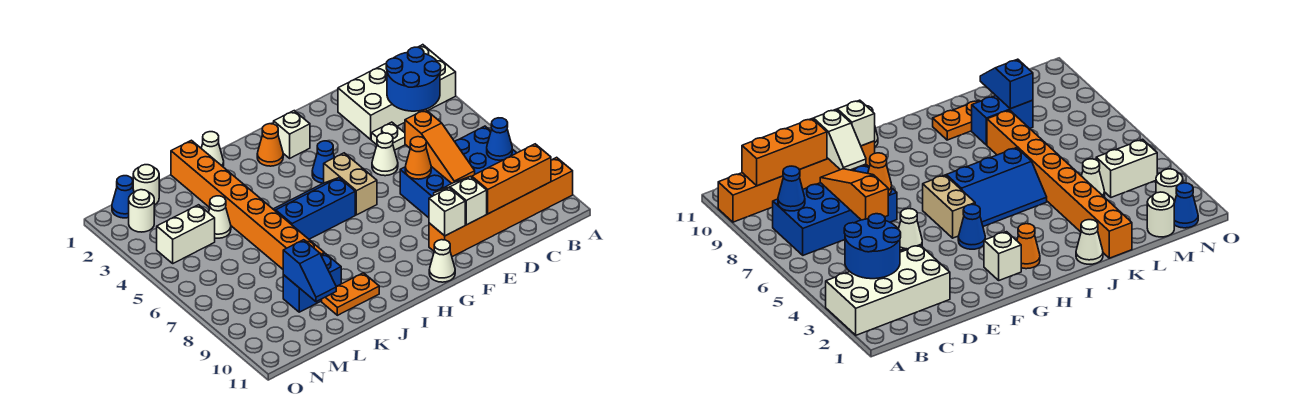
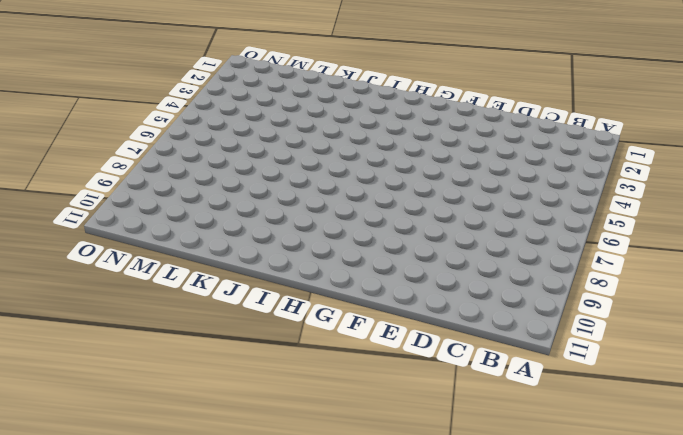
none -> white brick A2:D3 level 1
none -> orange brick A10:F10 level 1
none -> blue brick B7:E8 level 1

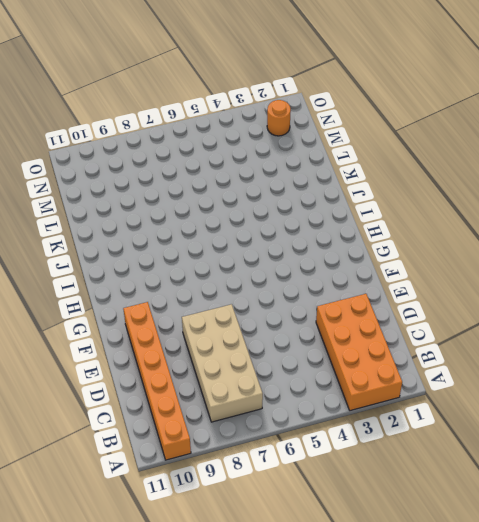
orange brick A2:D3 level 1 -> white brick A2:D3 level 1
tan brick B7:E8 level 1 -> blue brick B7:E8 level 1
orange round brick N2 level 1 -> white round brick N2 level 1
none -> white plate D4 level 1
none -> white cone E5 level 1
none -> white brick G2 level 1

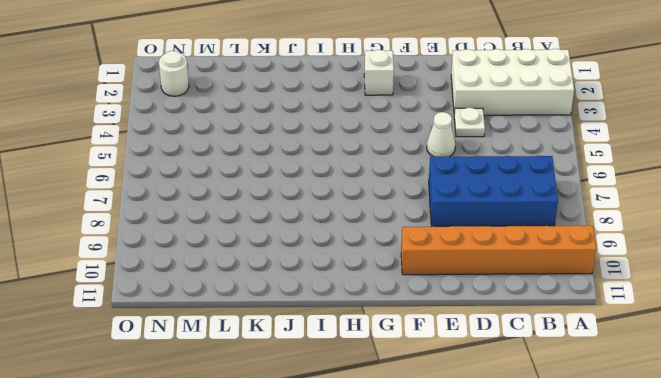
none -> blue cone G4 level 1
none -> tan brick G5:G6 level 1
none -> white cone G11 level 1

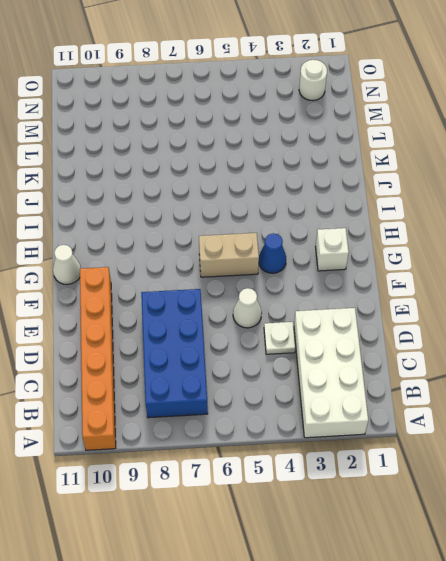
none -> orange cone H2 level 1
none -> blue slope H5:J6 level 1 top 6
none -> white cone J1 level 1

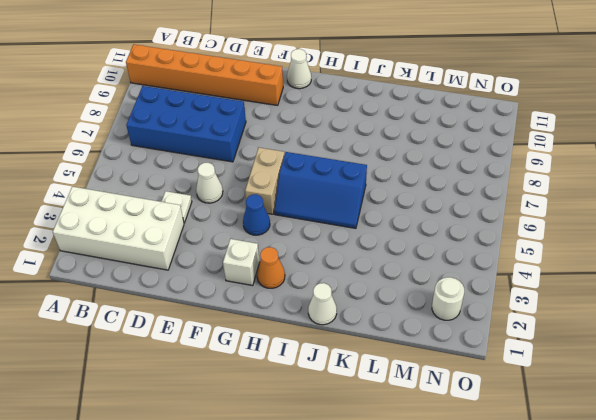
none -> orange plate J10:K10 level 1
none -> orange brick K1:K8 level 1
none -> blue brick K9:L9 level 1

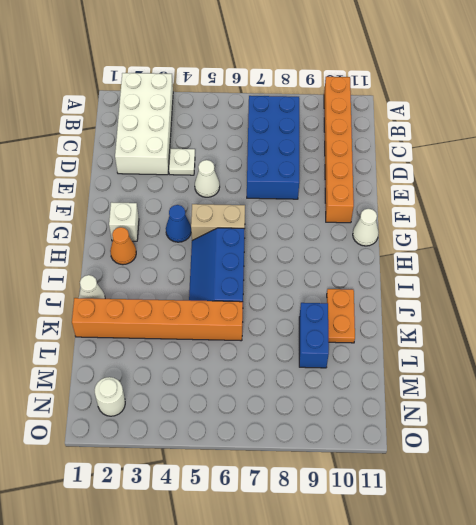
orange brick K1:K6 level 1 -> orange brick K1:K8 level 1
none -> white cone L4 level 1
none -> white round brick M1 level 1
none -> white brick M4:N4 level 1

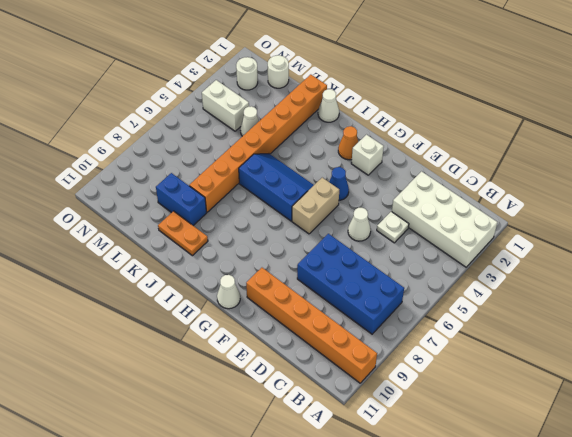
none -> blue cone N1 level 1
none -> blue round brick B3:C4 level 2
none -> blue cone B8 level 2

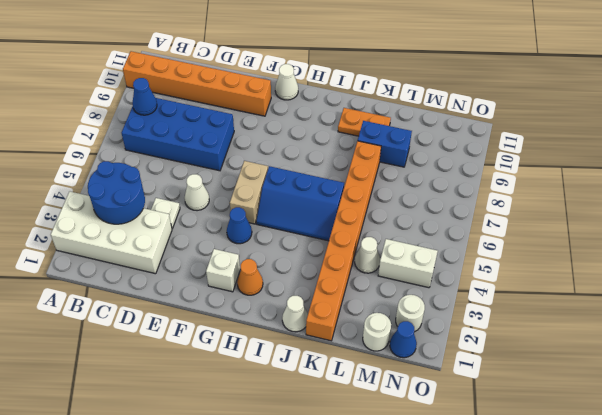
none -> orange brick B10:D10 level 2
none -> orange slope D6:D8 level 2 top 6
none -> orange cone E7 level 2

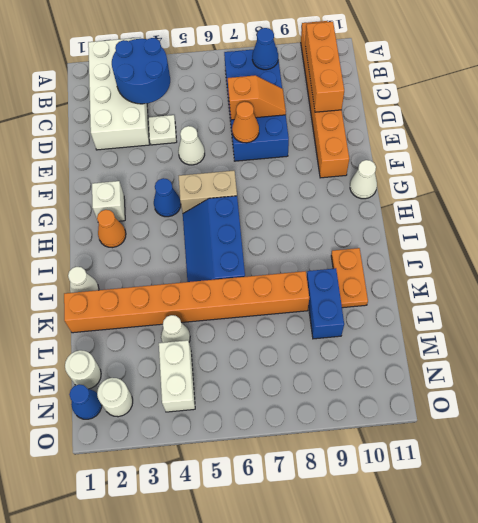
orange slope D7:D8 level 2 top 7 -> orange slope D6:D8 level 2 top 6
none -> white slope E9:E10 level 2 top 10
none -> white brick F10 level 2
none -> blue slope L9:L10 level 2 top 9

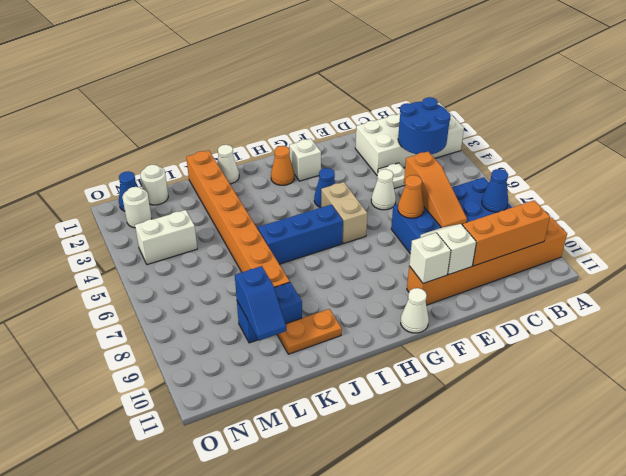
none -> white cone L4 level 1

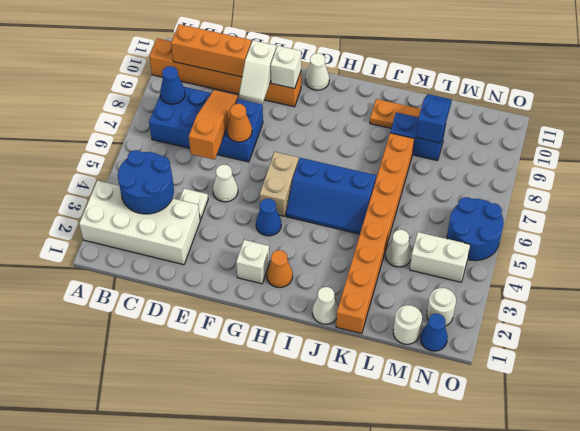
blue round brick N5:O6 level 1 -> none

